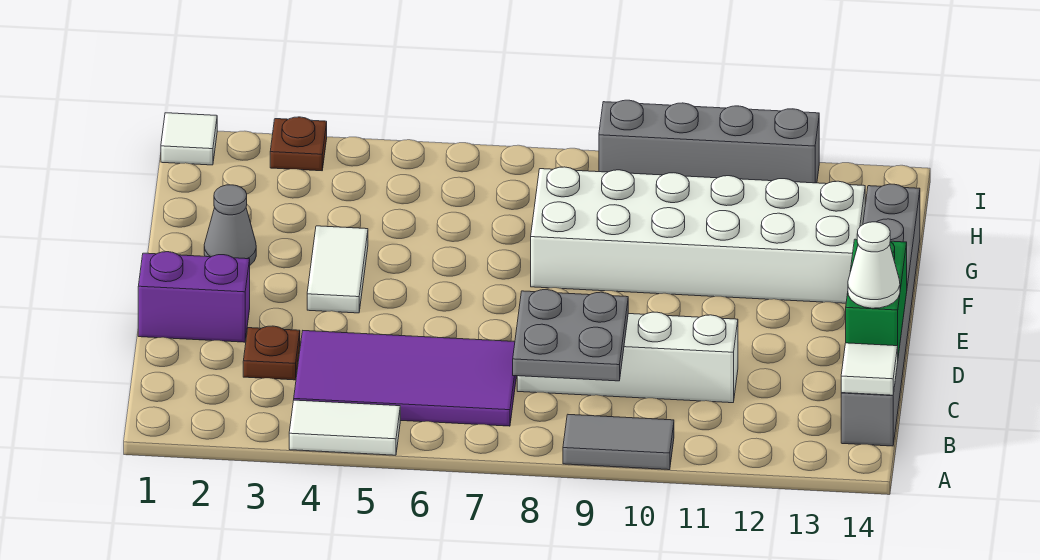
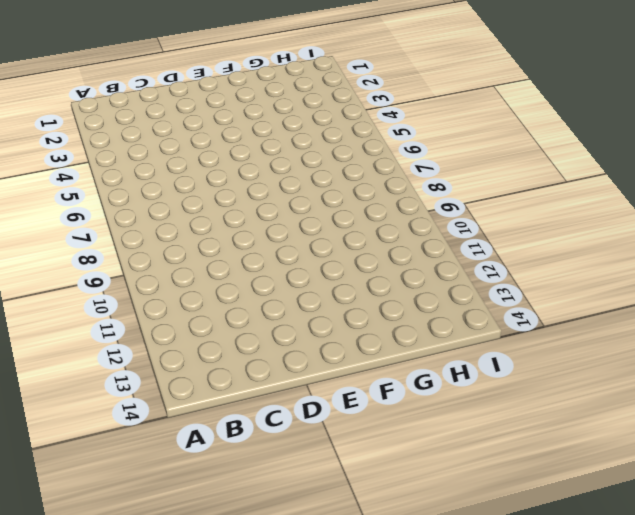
none -> white tile A4:A5 level 1
none -> grey tile A9:A10 level 1
none -> purple tile B4:C7 level 1

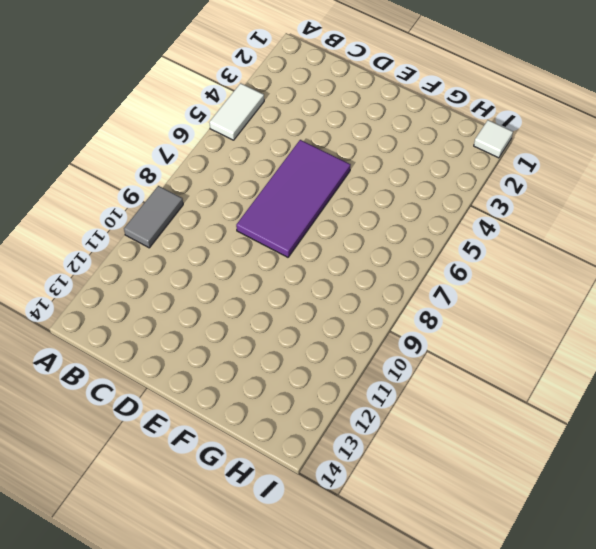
purple tile D5:E8 level 1 -> purple tile B4:C7 level 1
none -> grey brick B14:G14 level 1
none -> brown plate C3 level 1
none -> white brick C8:C11 level 1

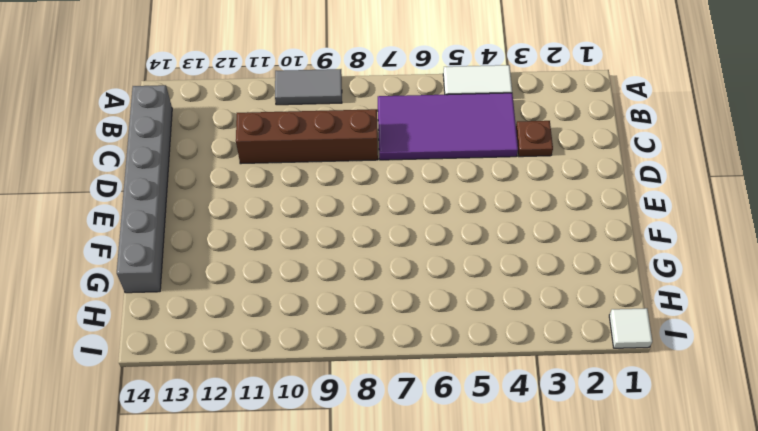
brown brick C8:C11 level 1 -> white brick C8:C11 level 1
none -> purple brick D1:D2 level 1
none -> white tile E4:F4 level 1
none -> grey cone F2 level 1

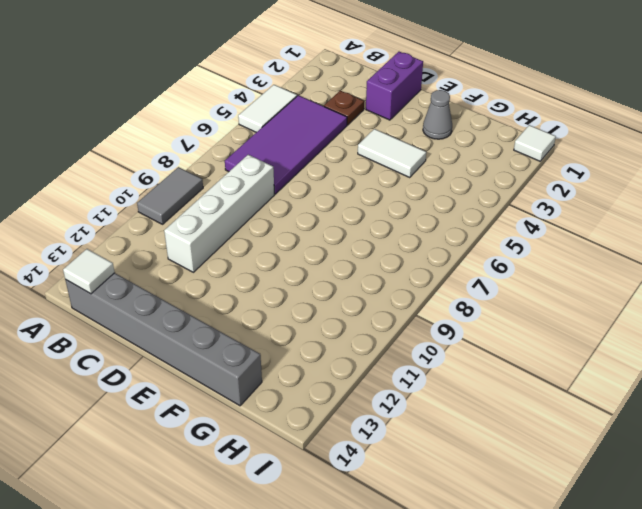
none -> white brick F8:G13 level 1
none -> brown plate I3 level 1
none -> grey brick I9:I12 level 1

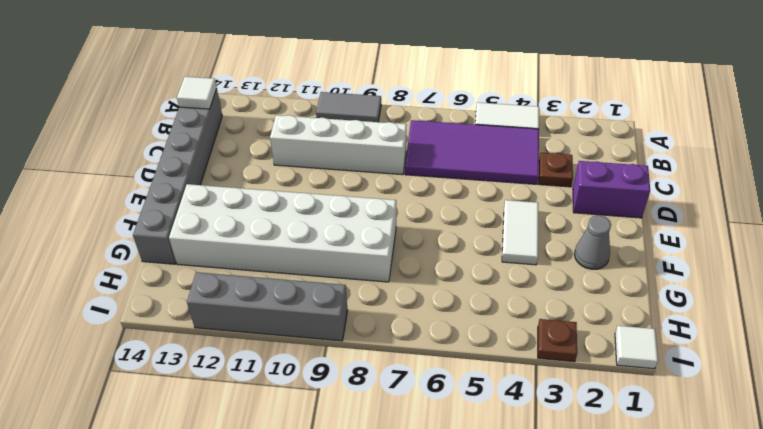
none -> grey plate B8:C9 level 2
none -> green brick C14:D14 level 2
none -> white cone C14 level 3

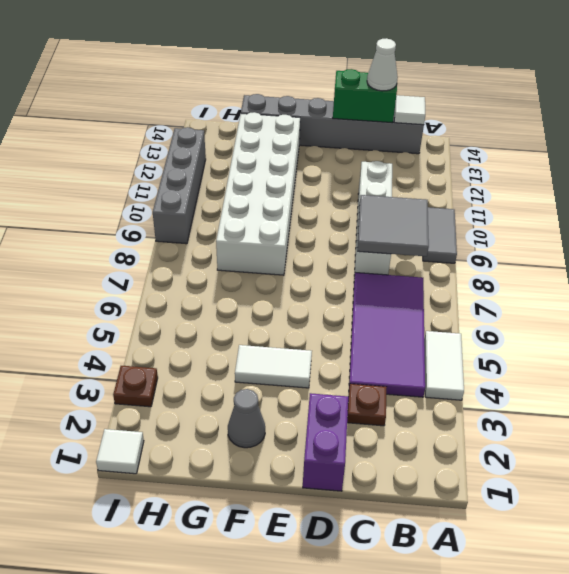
grey tile B8:C9 level 2 -> grey plate B8:C9 level 2

